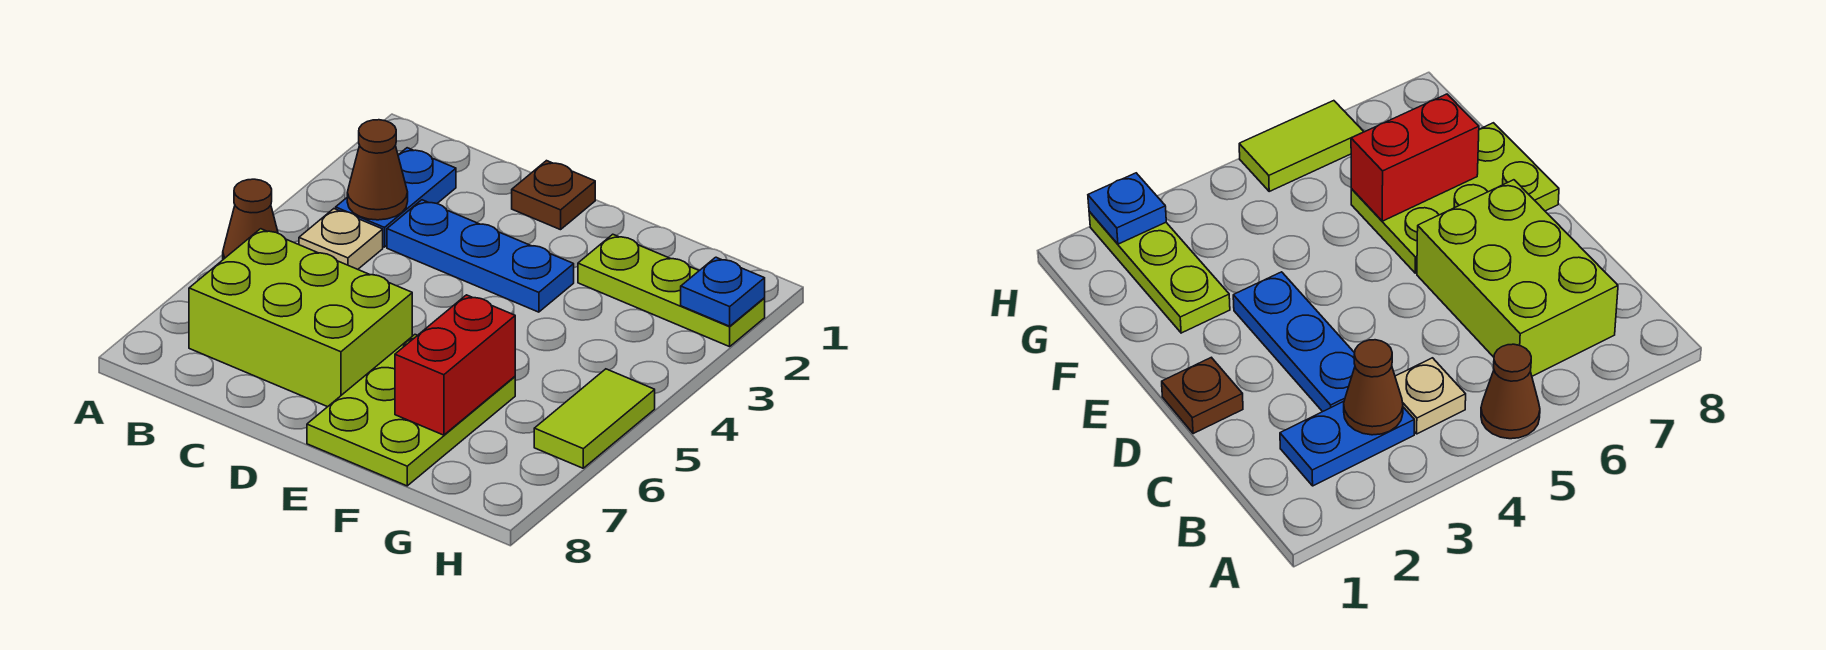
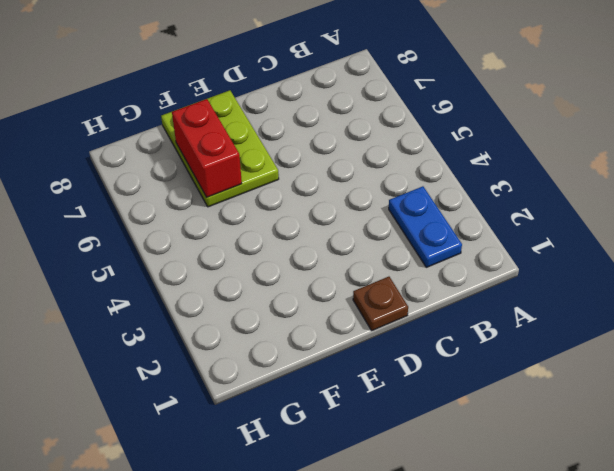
none -> brown cone A5 level 1
none -> tan plate B4 level 1
none -> lime brick B6:D7 level 1

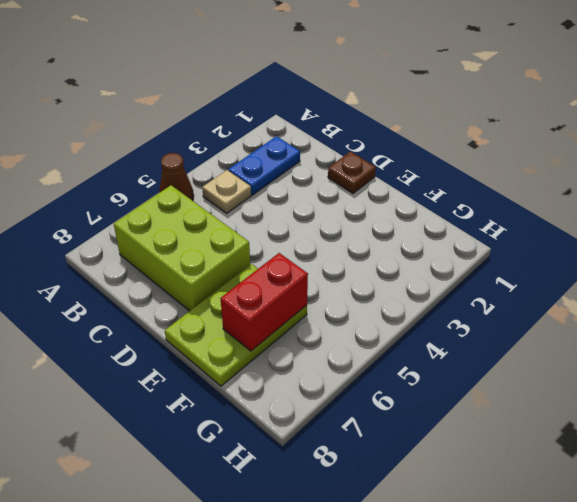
none -> blue plate C3:E3 level 1
none -> lime plate F2:H2 level 1
none -> lime tile H5:H6 level 1

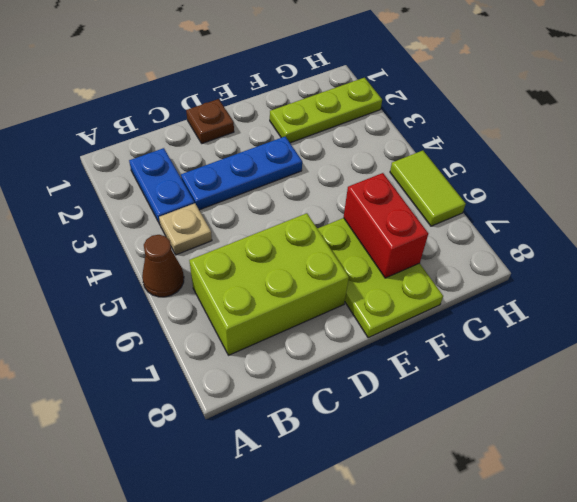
none -> brown cone B3 level 2
none -> blue plate H2 level 2

